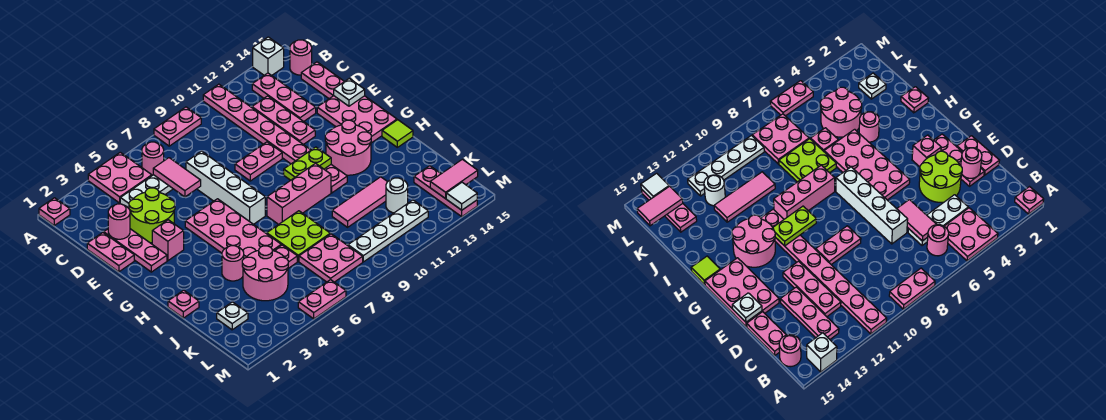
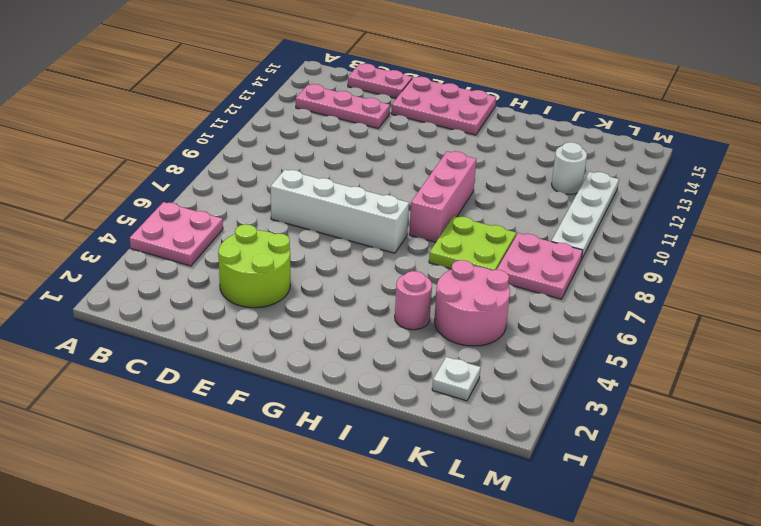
none -> pink plate A1 level 1
none -> pink plate A8:A9 level 1
none -> pink plate A11:H11 level 1
none -> white brick A14 level 1

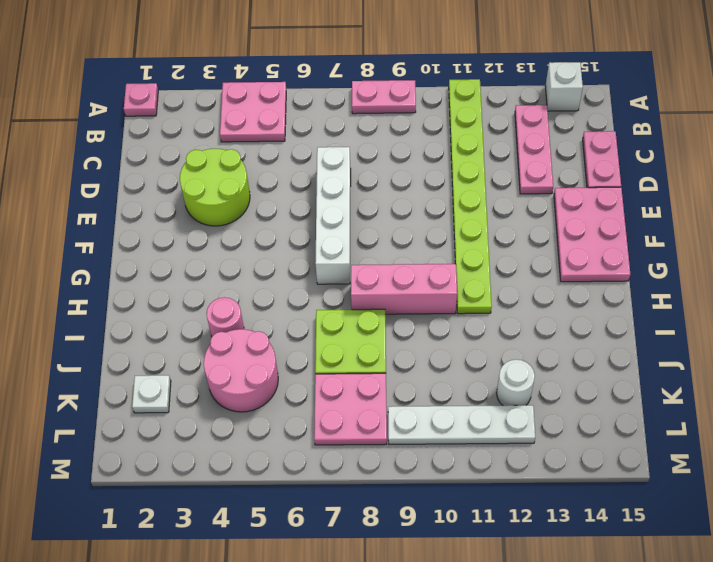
lime plate A11:H11 level 1 -> pink plate A11:H11 level 1
none -> pink round brick B6 level 1
none -> pink round brick B15 level 1
none -> white plate C4:C6 level 1
none -> pink plate C12:E12 level 1

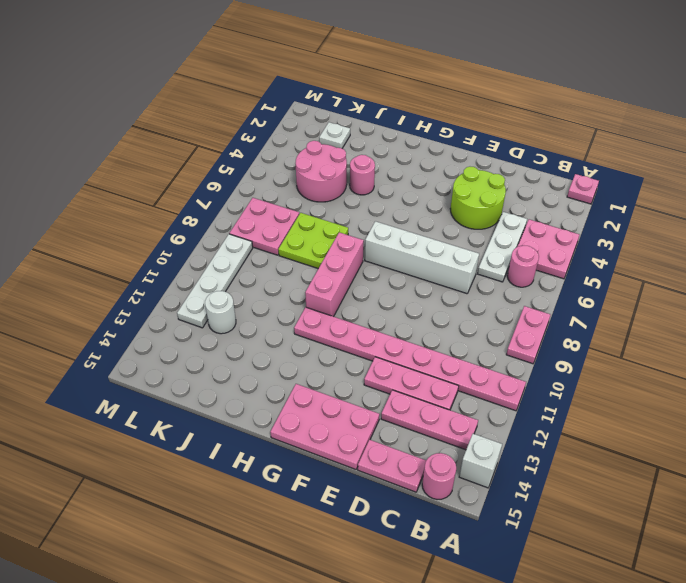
none -> pink plate D1:E1 level 1
none -> pink plate D2:F2 level 1
none -> pink plate E9:E10 level 1
none -> pink brick F3 level 1

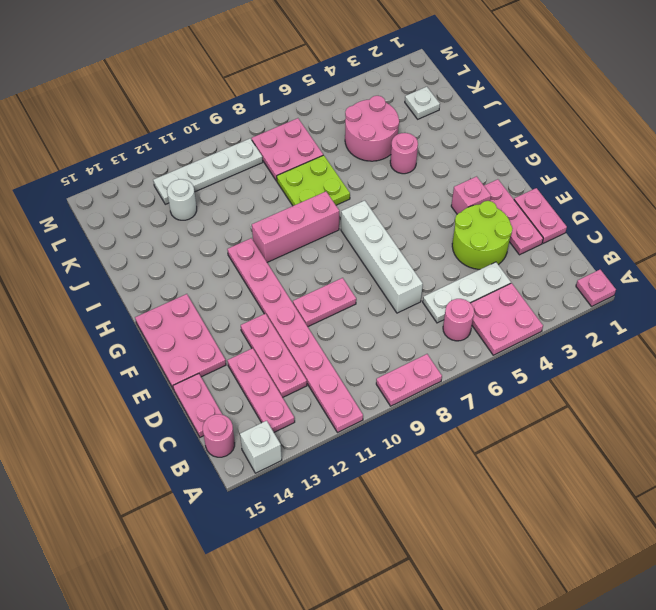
none -> pink plate F5:I6 level 1
none -> pink round brick G12:H13 level 1
none -> lime tile H15 level 1
none -> pink plate I1 level 1

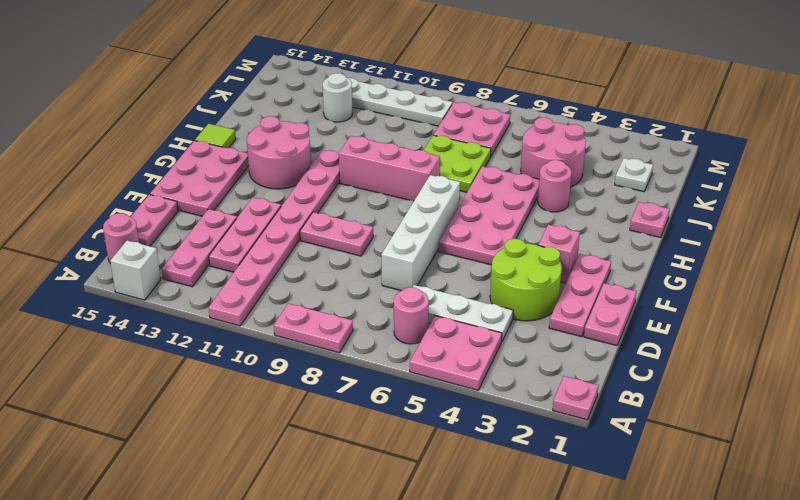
none -> pink plate J6 level 1
none -> pink tile J10:J12 level 1
none -> pink plate K14:M14 level 1
none -> pink plate M5:M6 level 1

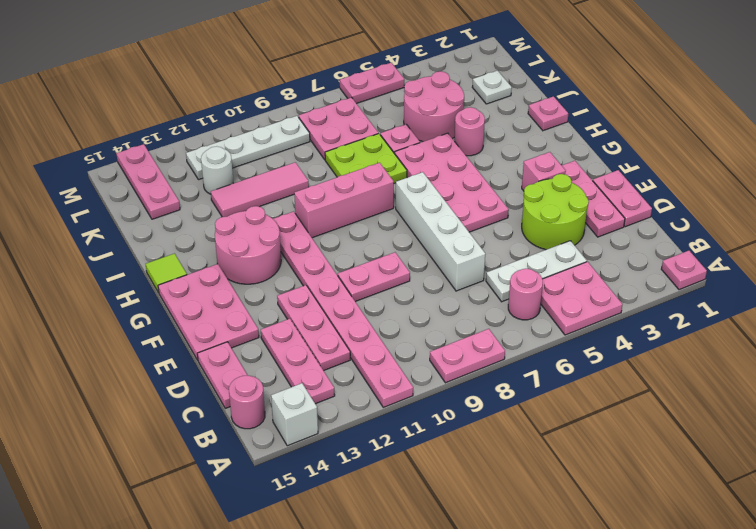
none -> pink tile C6:D6 level 2
none -> pink round brick D2 level 2
none -> white plate E15 level 2
none -> lime plate G10:G11 level 2

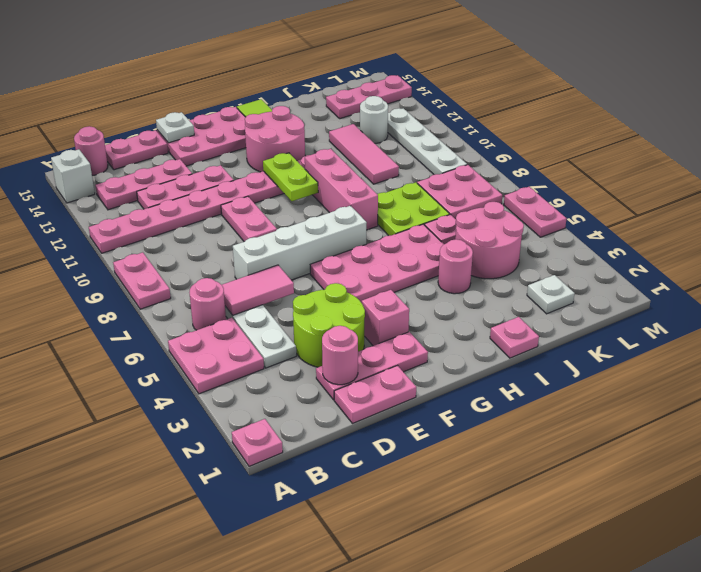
none -> pink tile L14:L15 level 2
none -> white tile M14 level 2

